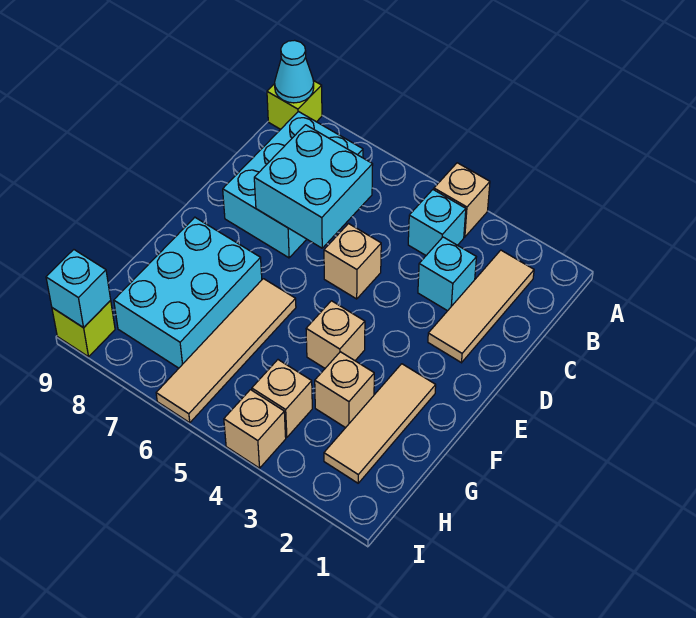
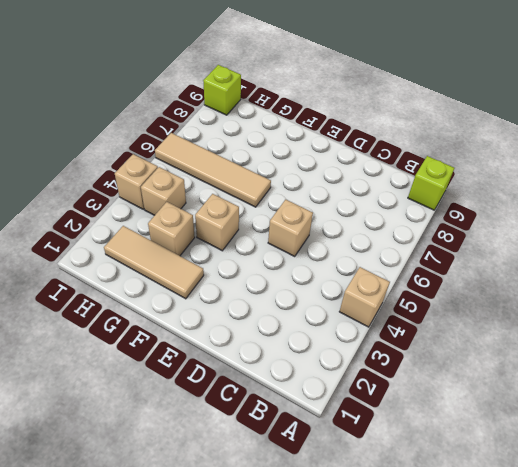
none -> tan tile B2:D2 level 1
none -> cyan brick B4 level 1
none -> cyan brick B7:D8 level 1

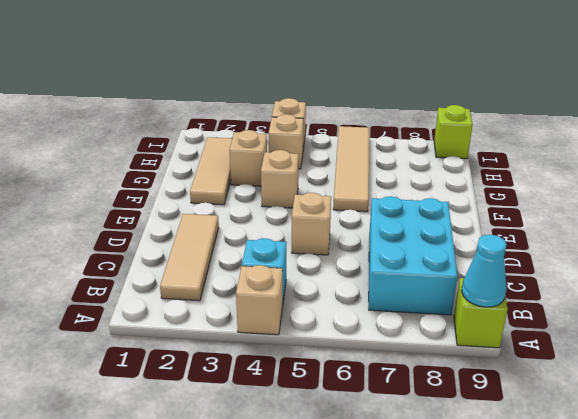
none -> cyan brick C3 level 1
none -> cyan brick F7:H8 level 1
none -> cyan brick C6:D7 level 2

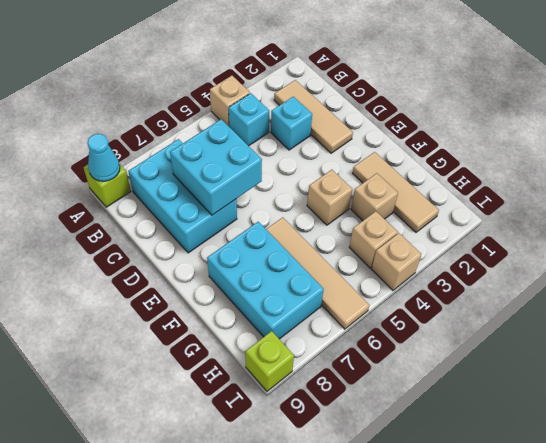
none -> tan brick D5 level 1
none -> cyan brick I9 level 2

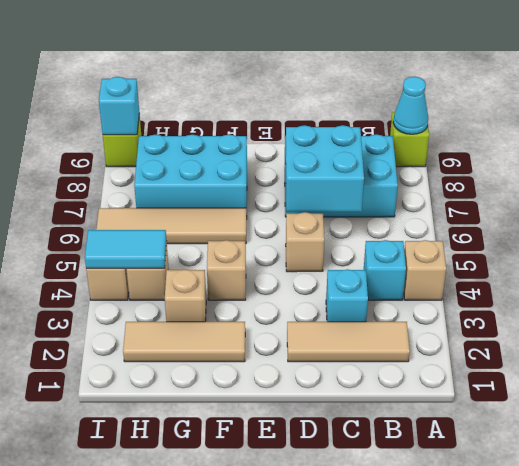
cyan tile H4:I4 level 2 -> none

